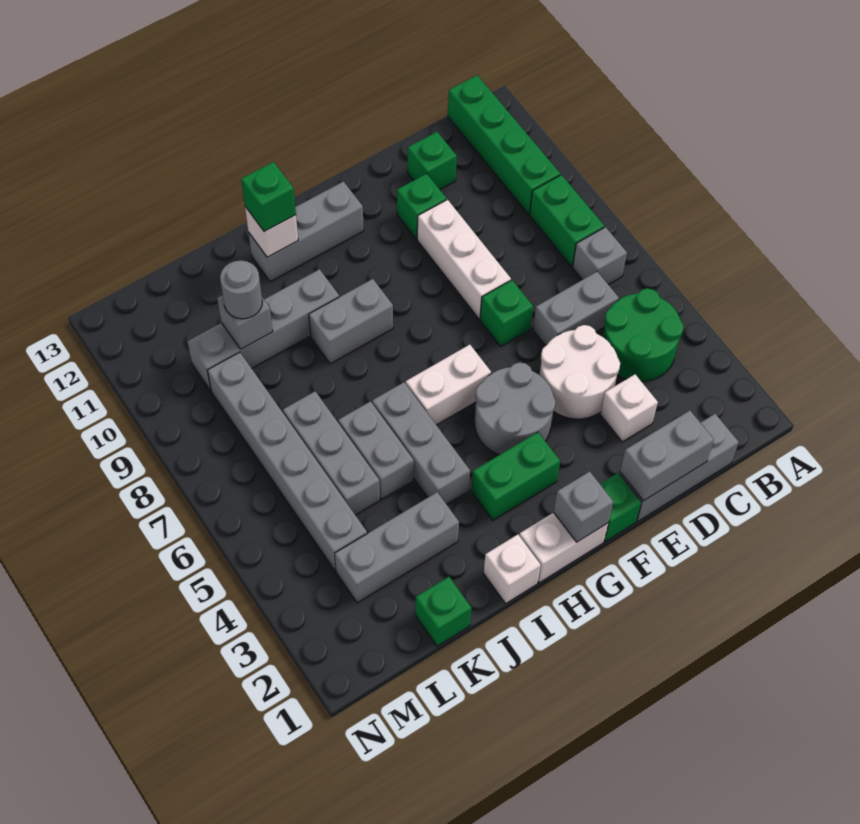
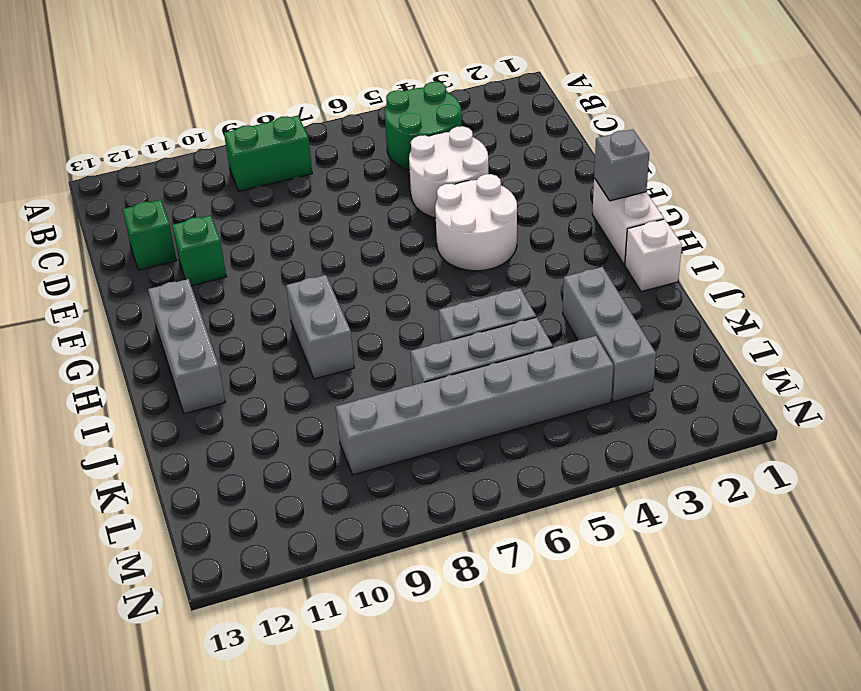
white round brick F4:G5 level 1 -> grey round brick F4:G5 level 1
none -> grey brick B7 level 1
none -> green brick B10:B13 level 1
none -> grey brick C1:E1 level 1
none -> grey brick C6:D6 level 1

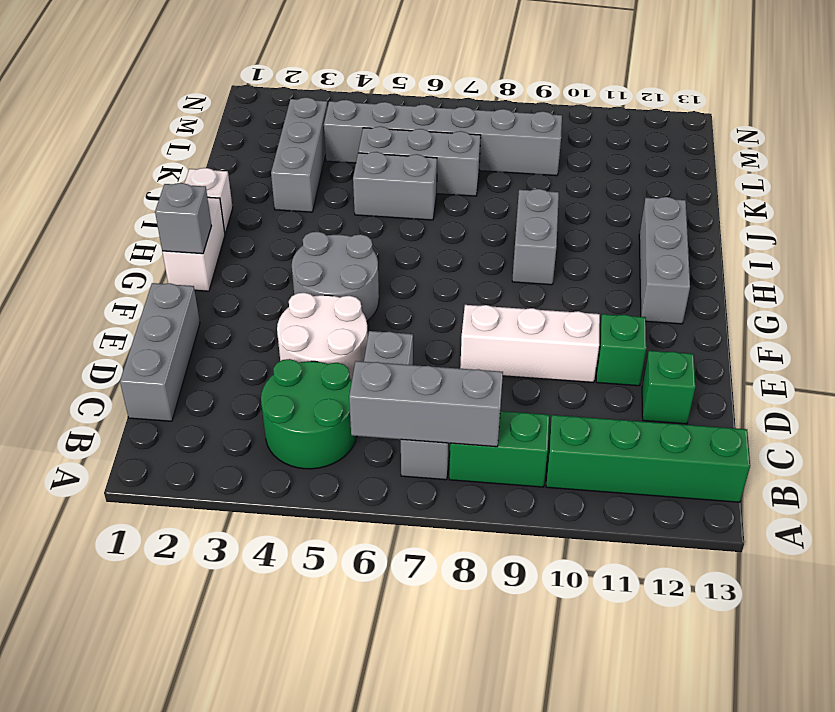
grey brick B6:B8 level 2 -> grey brick I4:I6 level 1
none -> white brick D3 level 1
none -> green brick E7 level 1
none -> green brick F1 level 1
none -> green brick G3:H3 level 1

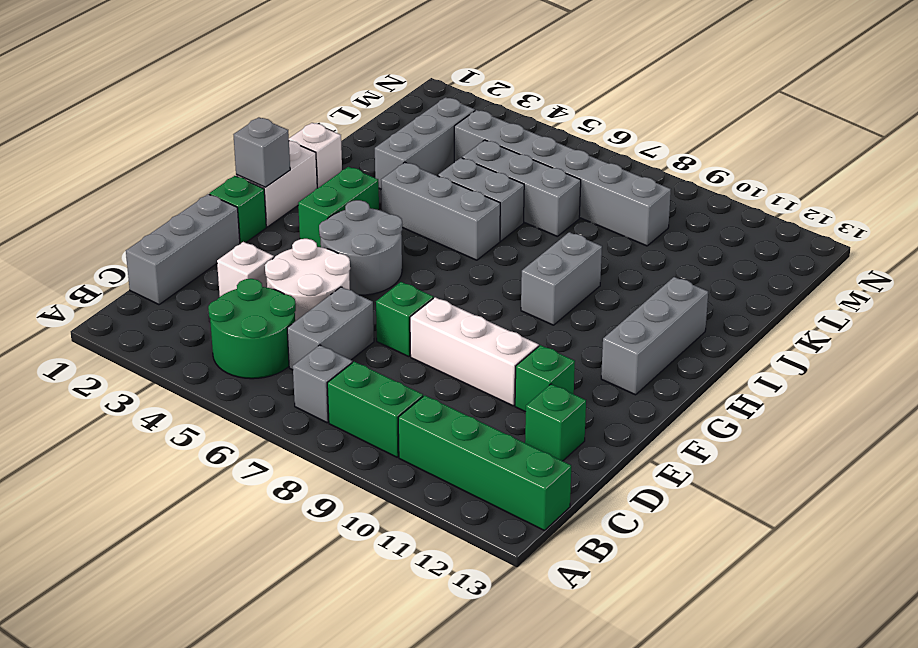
none -> white brick G6:H6 level 1
none -> grey brick I10:L10 level 1
none -> green brick K1 level 1
none -> grey brick D1:E1 level 2

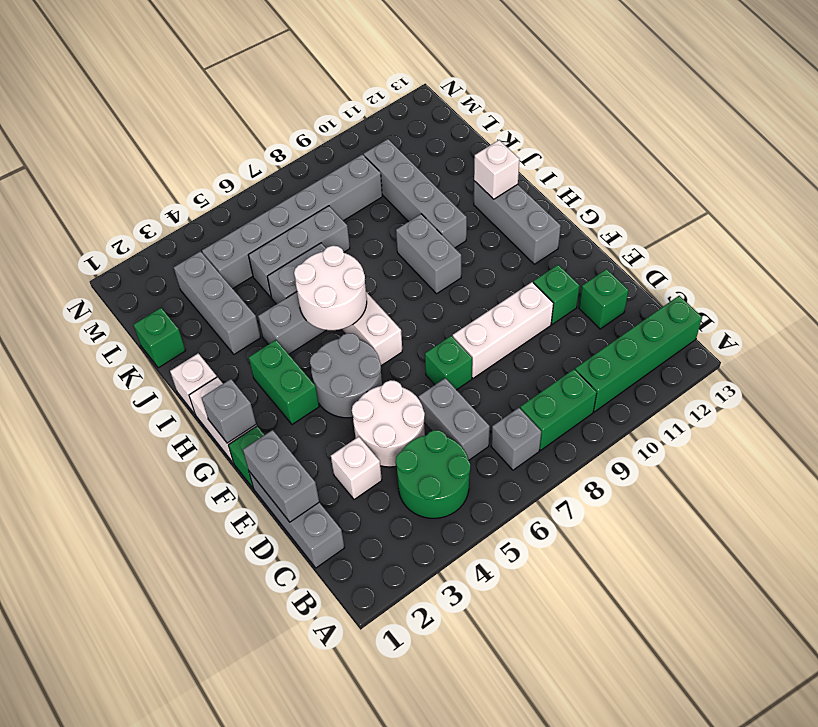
white round brick H5:I6 level 2 -> none
none -> grey brick K10 level 2
none -> green brick I12 level 3
none -> grey round brick K10 level 3

